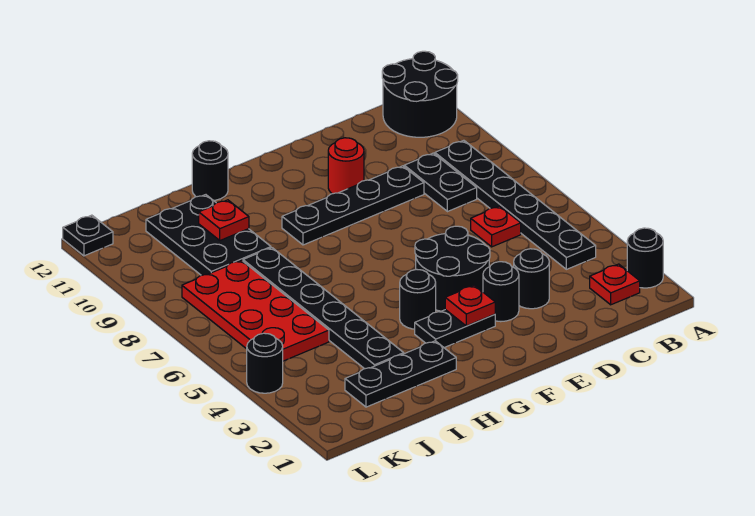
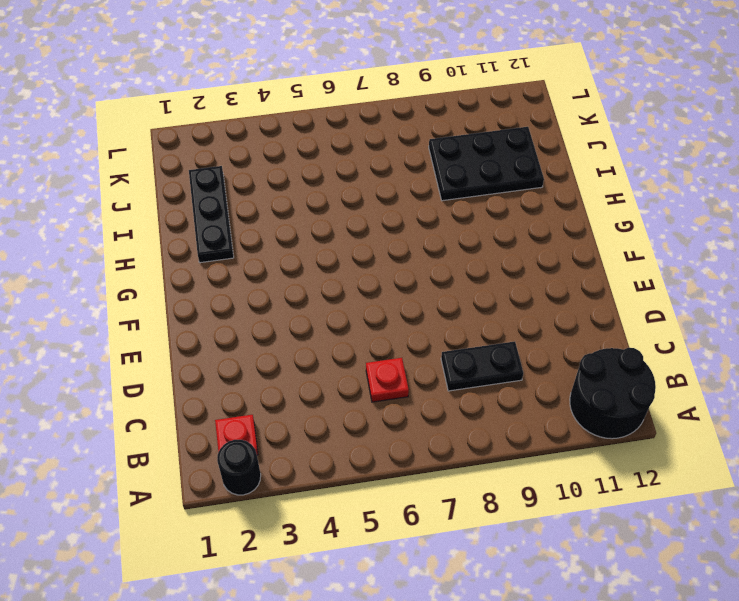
none -> black plate B4:B9 level 1
none -> black round brick D3 level 1
none -> black plate D9:G9 level 1

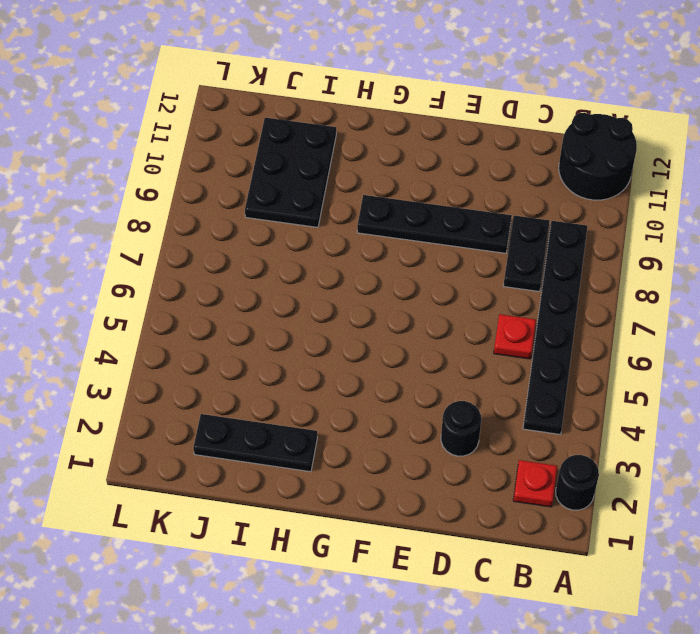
none -> black round brick E3 level 1
none -> black round brick E4:F5 level 1
none -> red round brick E10 level 1

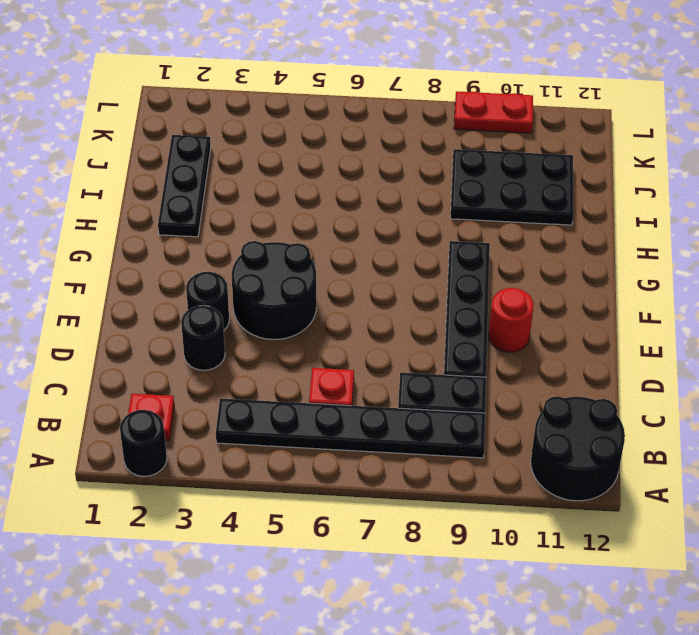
red plate L9:L10 level 1 -> none
none -> black plate F3:G3 level 1
none -> black round brick G4 level 1
none -> black round brick H12 level 1

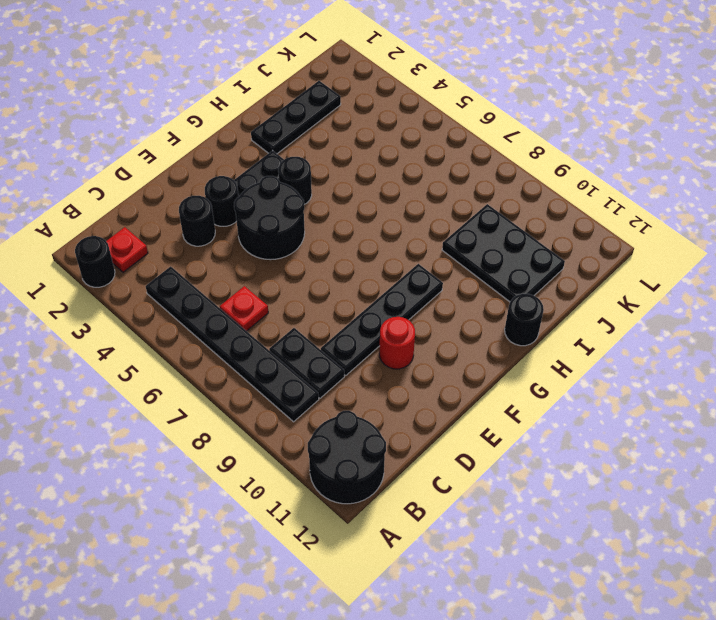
none -> black plate I3:I8 level 1
none -> red plate J5:K8 level 1
none -> black round brick L4 level 1

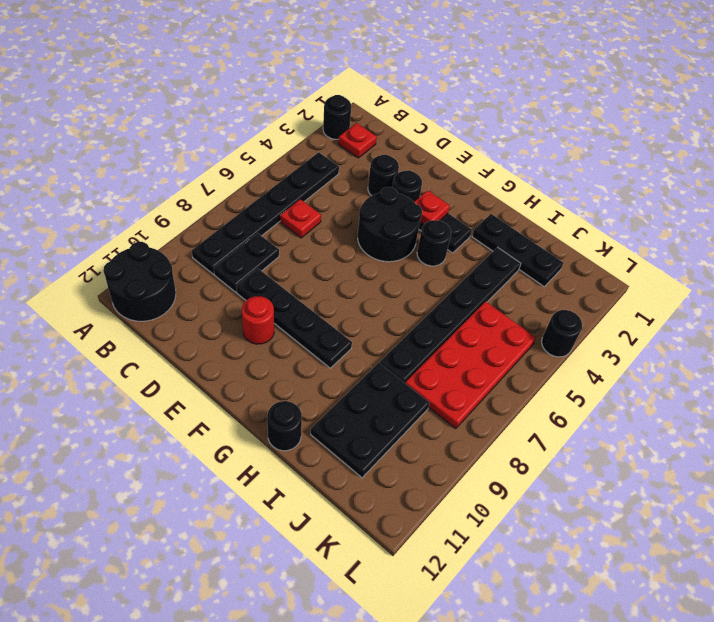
none -> black plate L12 level 1
none -> red plate I10 level 2

